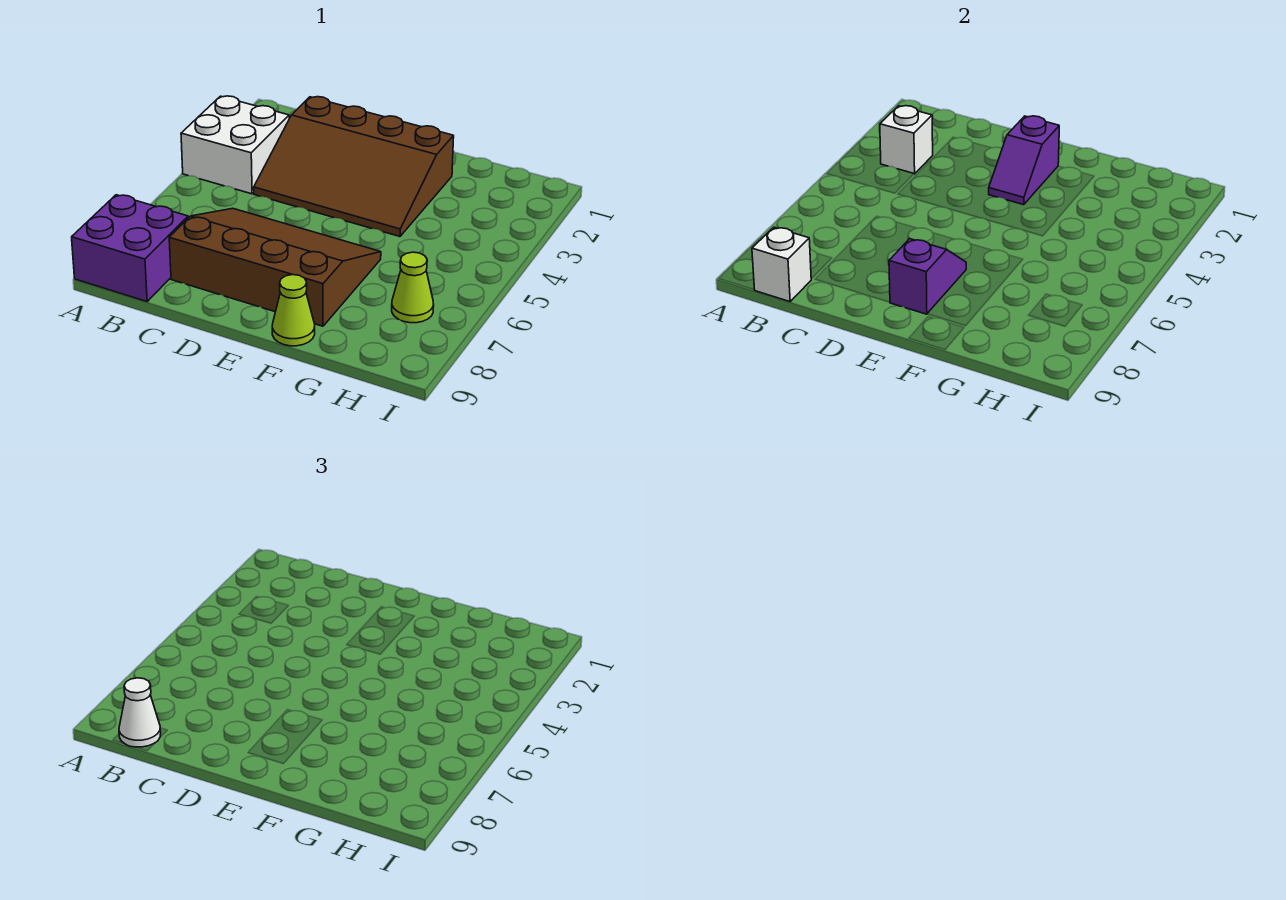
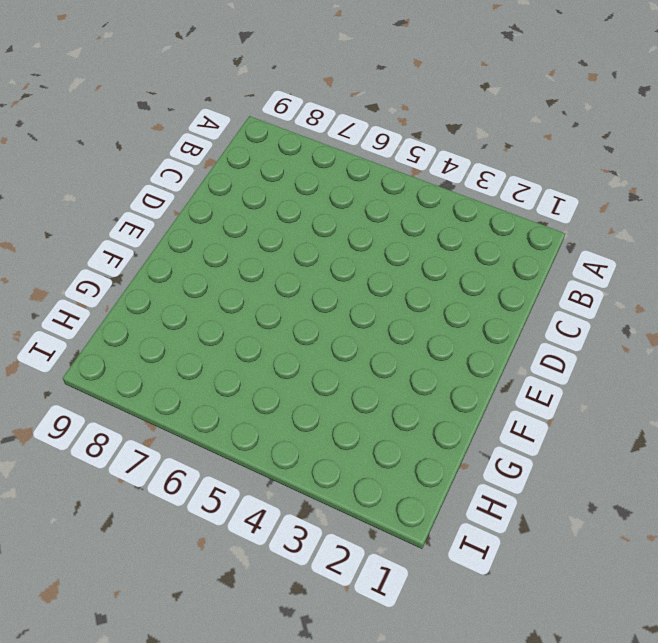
none -> white brick A3:B4 level 1
none -> purple brick A8:B9 level 1

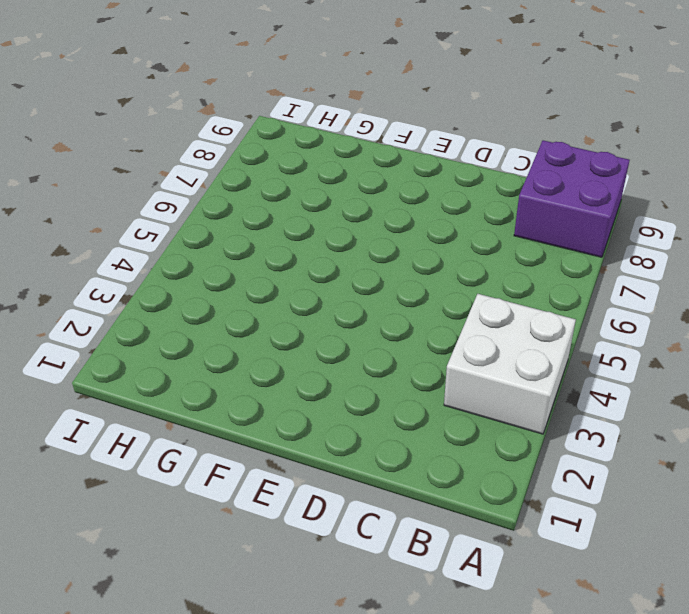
none -> brown slope C2:F4 level 1 top 2
none -> brown slope C6:F8 level 1 top 8

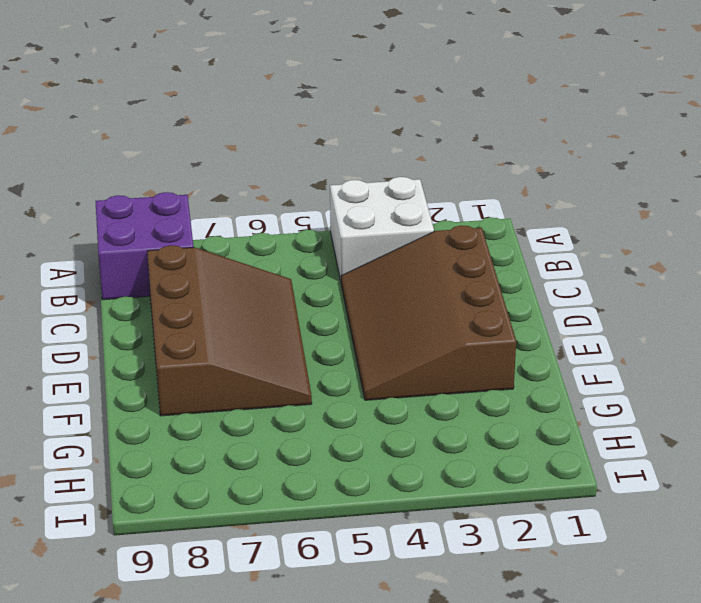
none -> lime cone F9 level 1
none -> lime cone H7 level 1

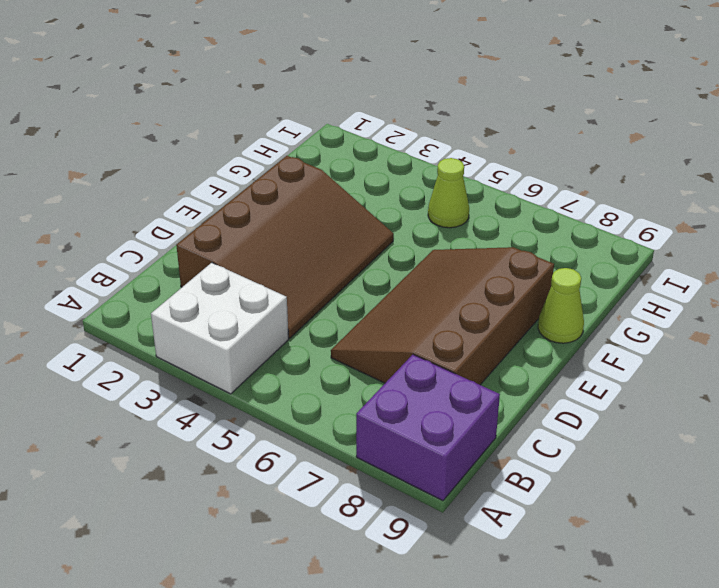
lime cone H5 level 1 -> lime cone H7 level 1
none -> white brick B3 level 2
none -> white brick B9 level 2

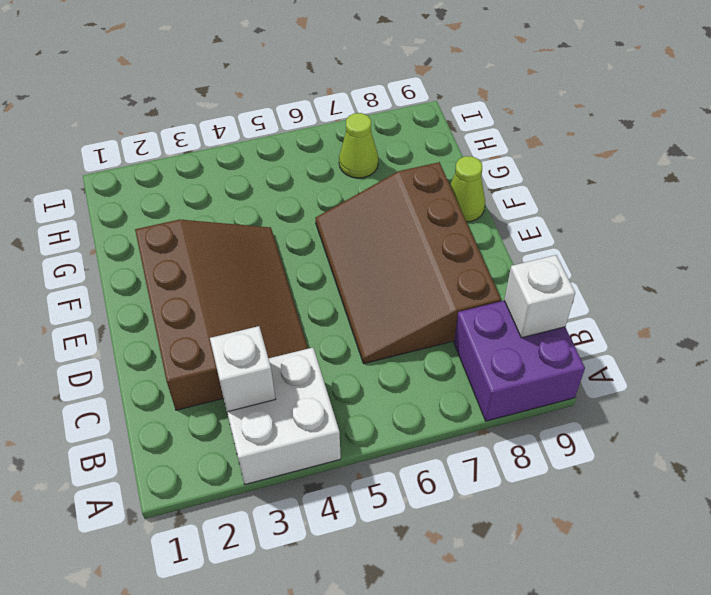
none -> purple slope E2:E3 level 2 top 2
none -> purple slope E7:E8 level 2 top 8

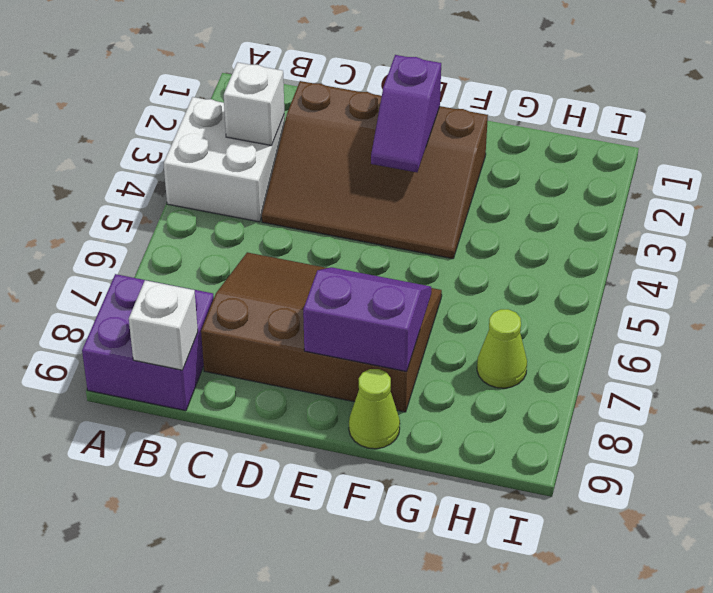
purple slope E7:F8 level 2 top 8 -> purple slope E7:E8 level 2 top 8
none -> white cone B9 level 3

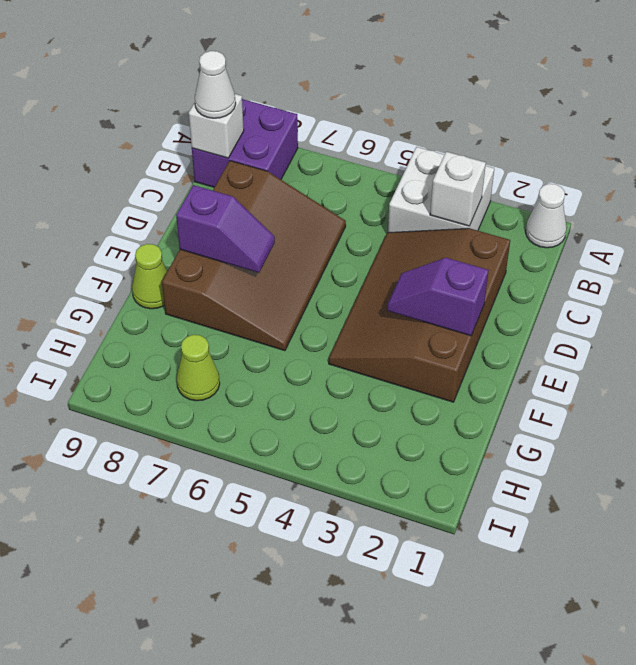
white cone A1 level 1 -> none

